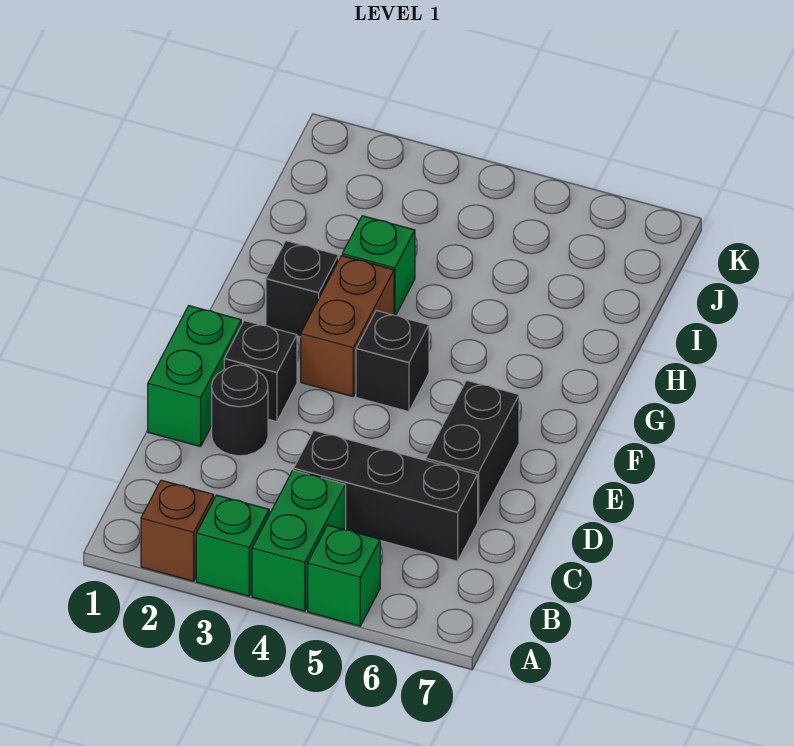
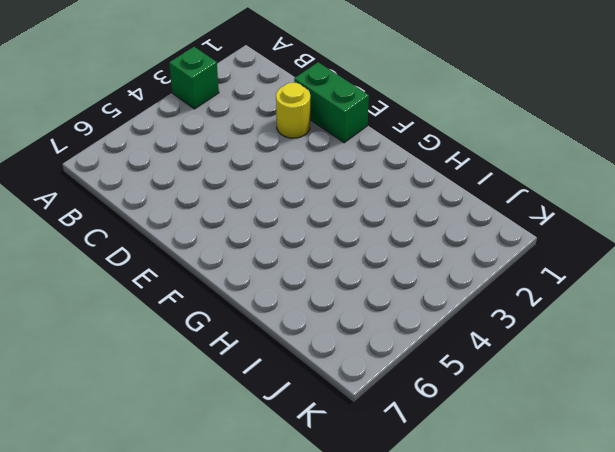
yellow round brick D2 level 1 -> black round brick D2 level 1
none -> brown brick A2 level 1
none -> green brick A4:B4 level 1
none -> green brick A5 level 1

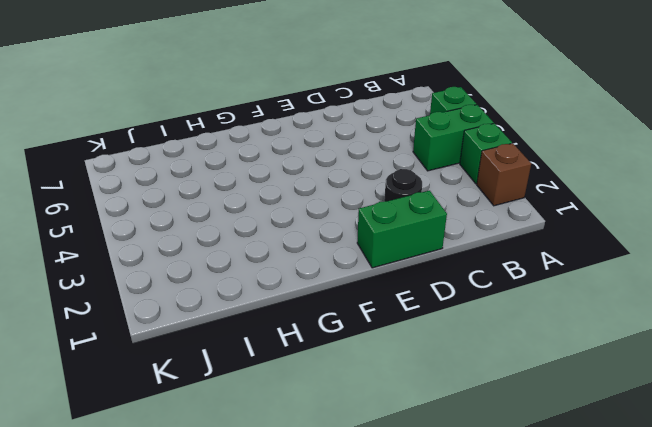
none -> black brick C4:C6 level 1
none -> black brick D6:E6 level 1
none -> black brick E2 level 1

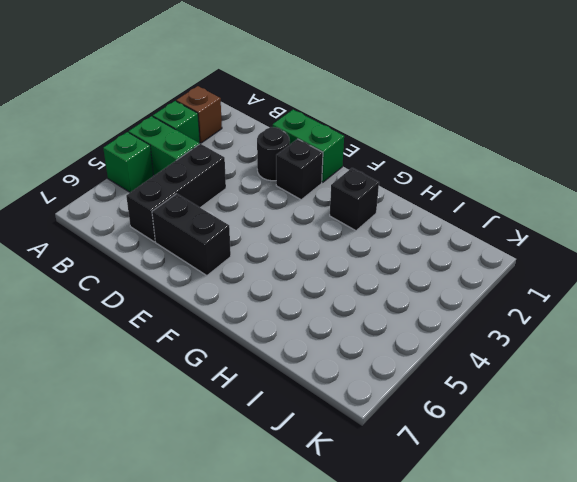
none -> brown brick F3:G3 level 1
none -> black brick F4 level 1
none -> green brick H3 level 1

